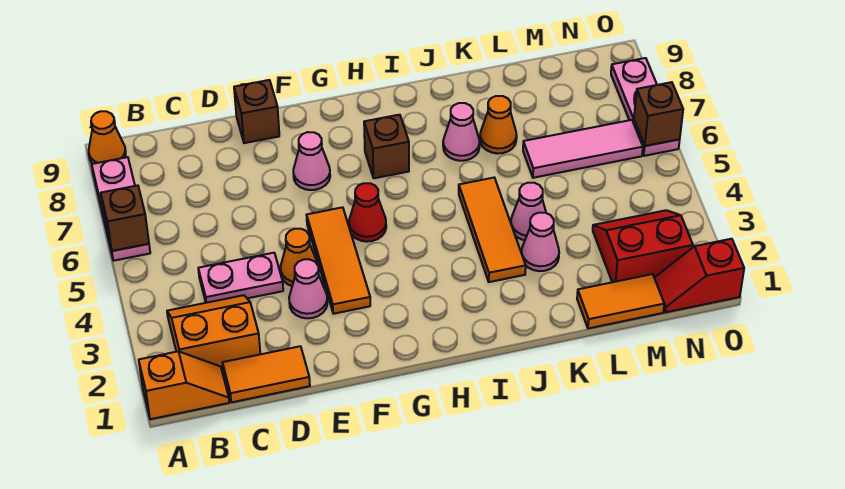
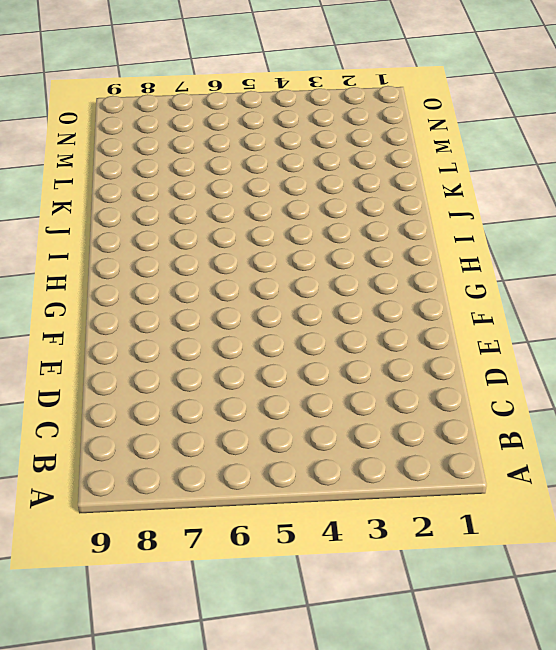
none -> orange slope A1:B1 level 1 top A
none -> pink plate A6:A8 level 1
none -> orange cone A9 level 1

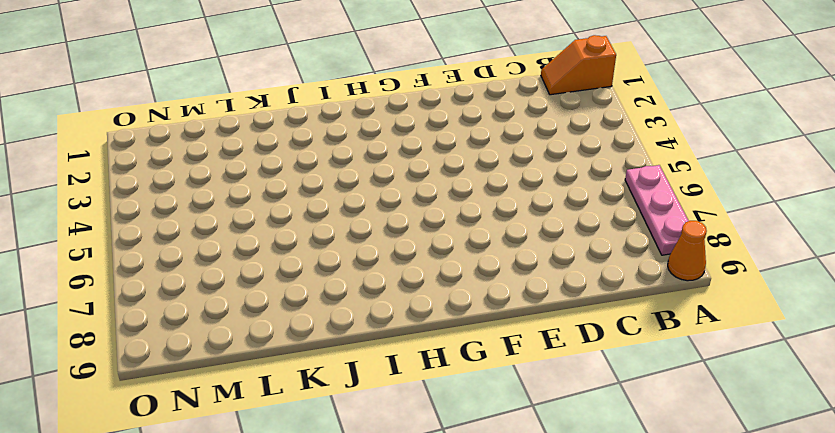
none -> orange slope B2:C3 level 1 top 2
none -> orange tile C1:D1 level 1
none -> pink plate C4:D4 level 1

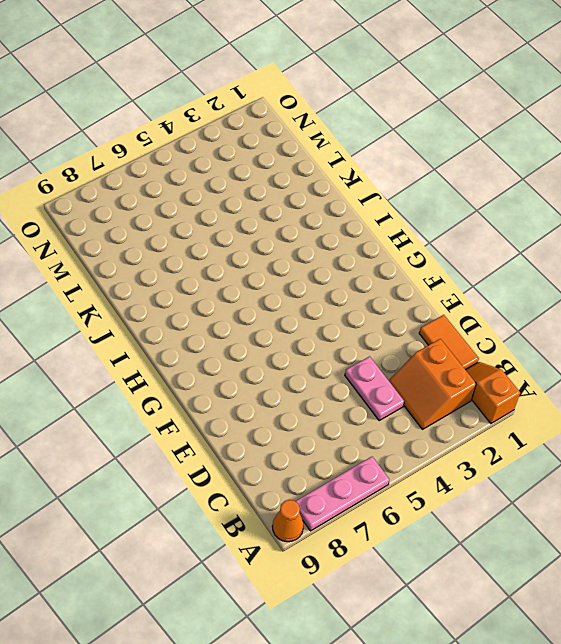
none -> pink cone E3 level 1
none -> orange cone E4 level 1
none -> brown brick E9 level 1

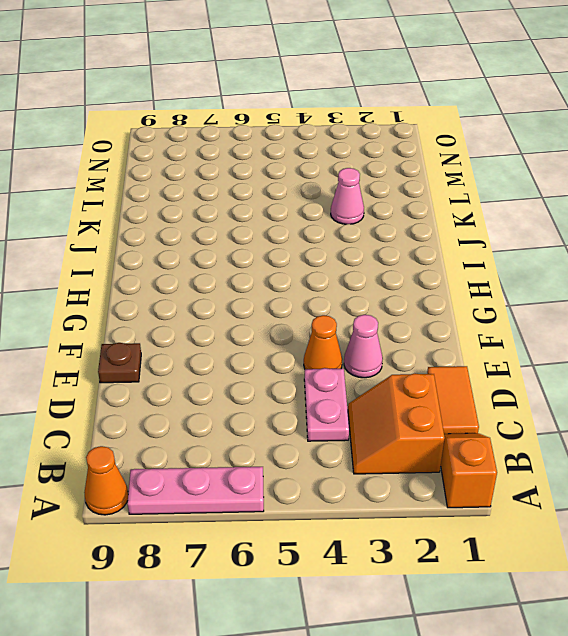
brown plate E9 level 1 -> brown brick E9 level 1
none -> orange tile F3:F5 level 1
none -> pink cone F7 level 1
none -> red cone G5 level 1

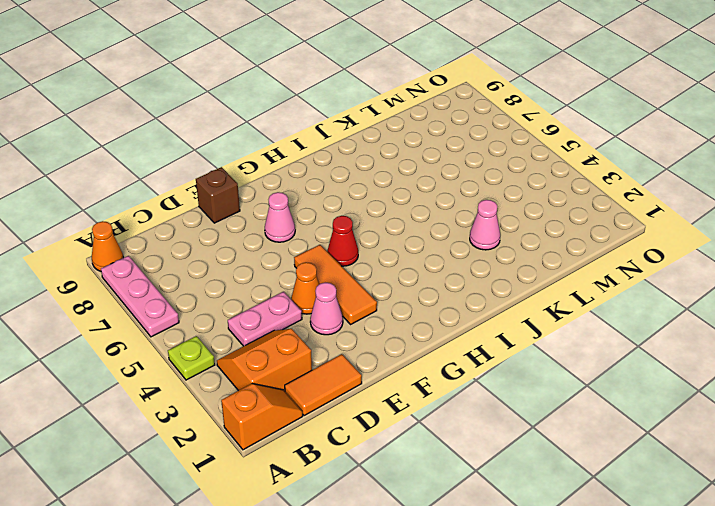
lime plate A4 level 1 -> none
none -> brown brick H7 level 1
none -> orange tile J3:J5 level 1
none -> pink cone J7 level 1

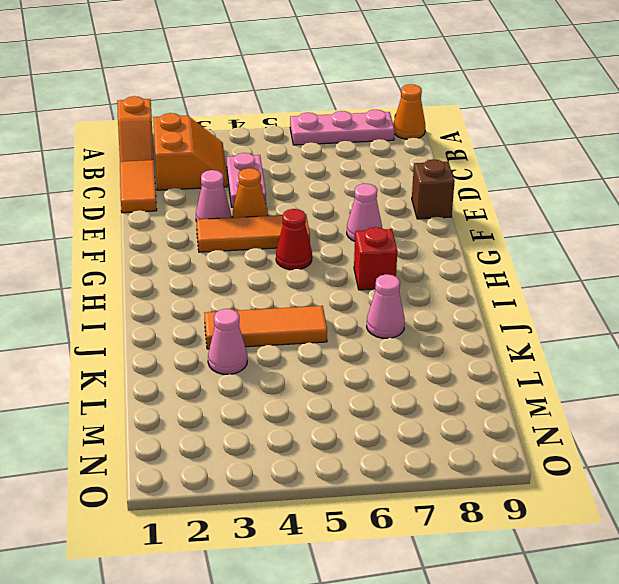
red brick H7 level 1 -> brown brick H7 level 1
none -> pink cone K4 level 1
none -> orange cone K7 level 1
none -> orange tile L1:M1 level 1

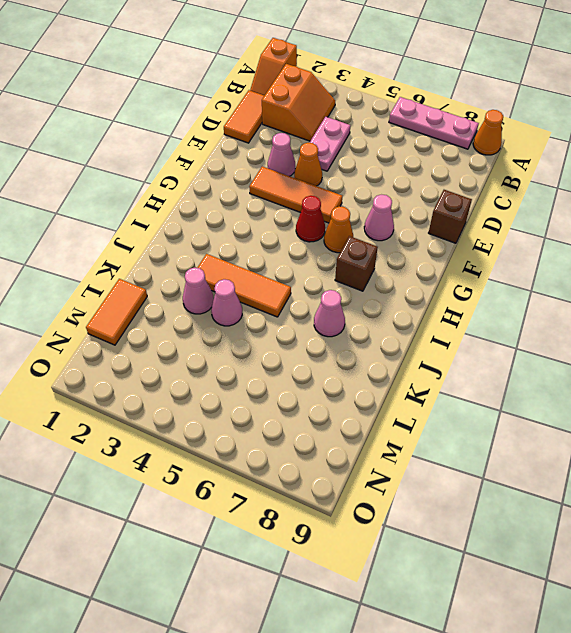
orange cone G6 level 1 -> orange cone K7 level 1
none -> pink tile L6:N6 level 1
none -> red slope M2:N3 level 1 top 2
none -> red slope N1:O1 level 1 top O

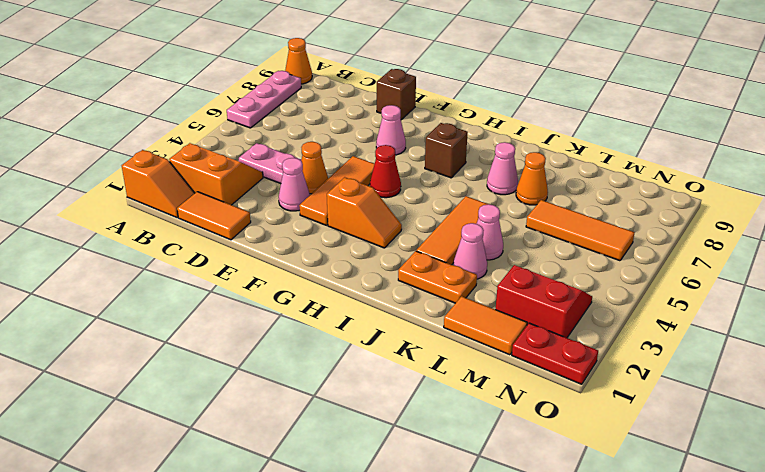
orange slope G3:H3 level 1 top G -> none
orange plate J2:K2 level 1 -> none
orange tile L6:N6 level 1 -> pink tile L6:N6 level 1
red plate N1:O1 level 1 -> red slope N1:O1 level 1 top O
none -> pink plate O6:O8 level 1
none -> brown brick A6 level 2
none -> brown brick O6 level 2

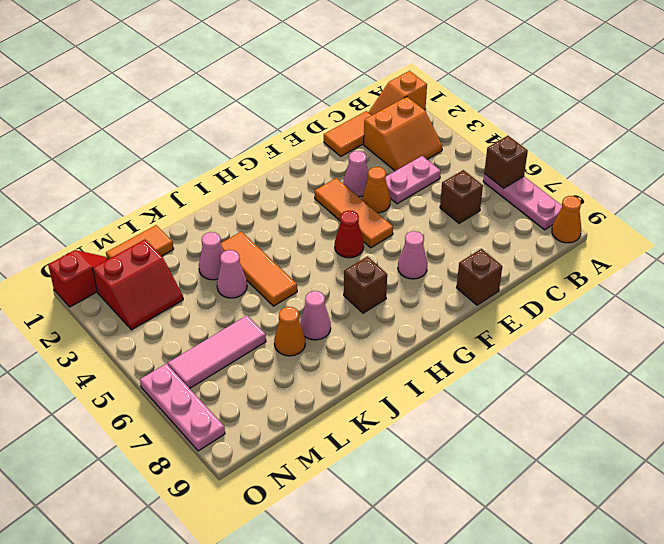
brown brick C6 level 1 -> brown brick O6 level 2

